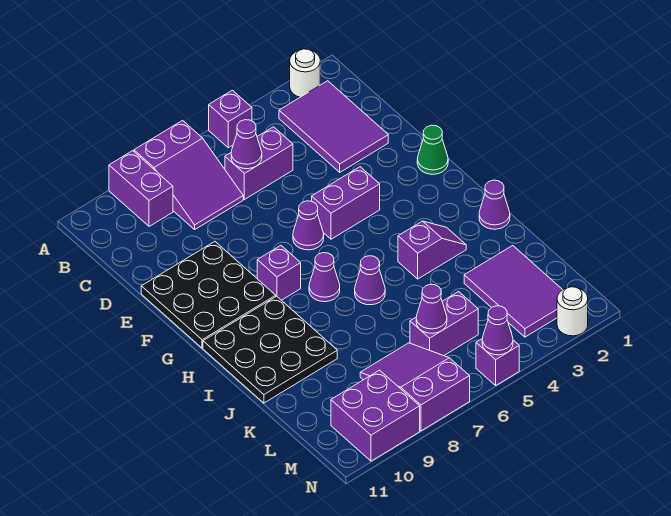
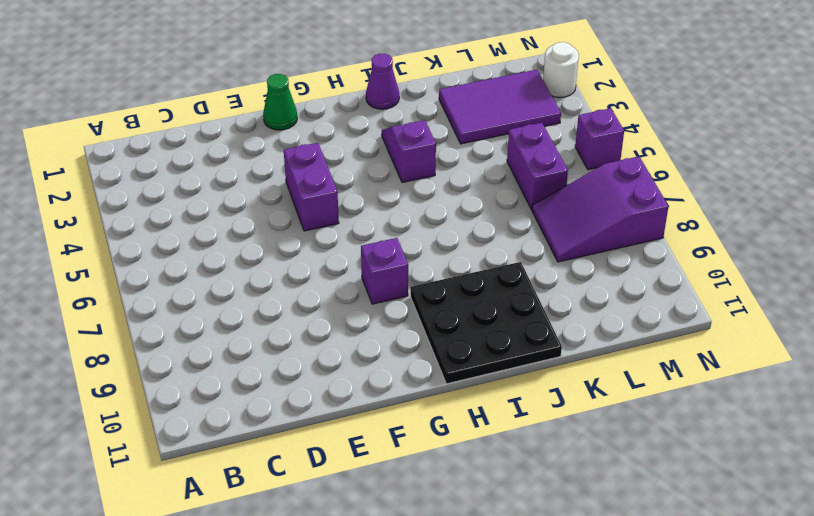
none -> white round brick A2 level 1
none -> purple brick A5 level 1
none -> purple slope A7:C8 level 1 top A

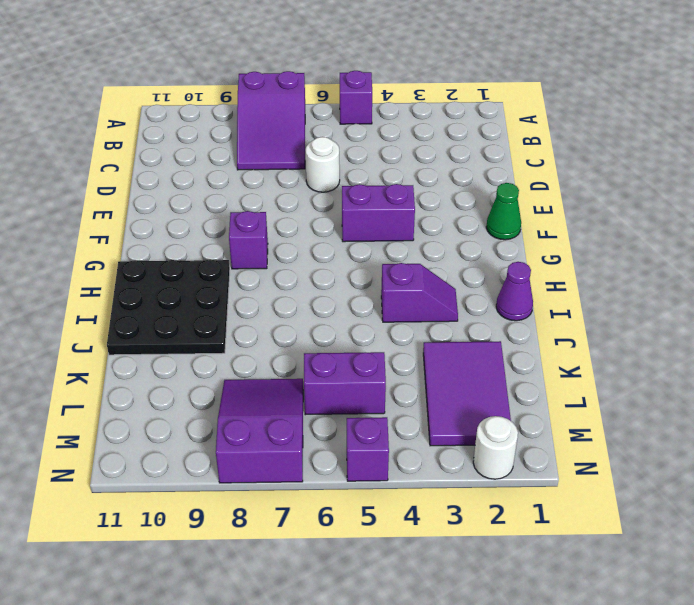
white round brick D6 level 1 -> white round brick A2 level 1
none -> purple brick A9:B9 level 1
none -> purple tile B2:D3 level 1
none -> purple brick C5:C6 level 1

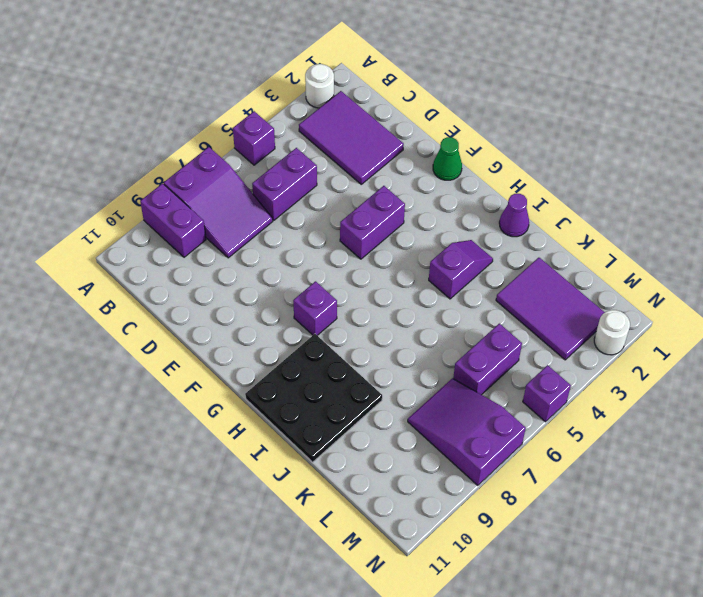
none -> black plate E9:G11 level 1
none -> purple cone F6 level 1
none -> purple cone H7 level 1

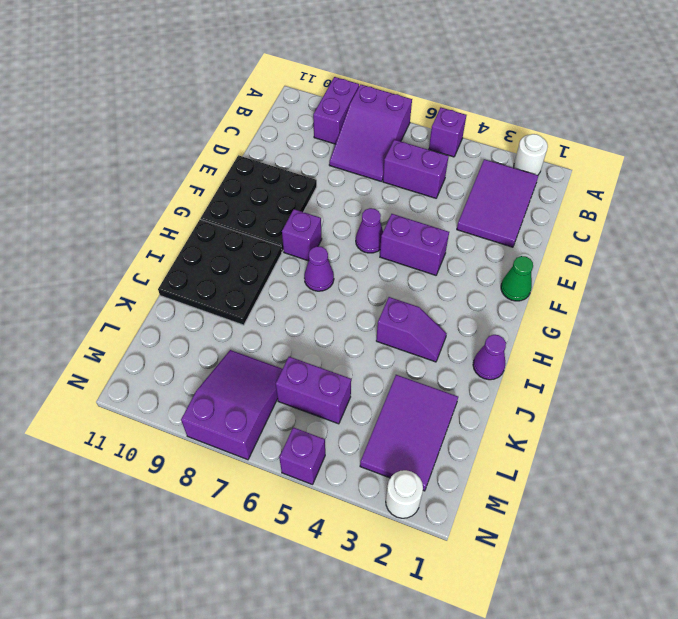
none -> purple cone I6 level 1
none -> purple brick M9:N10 level 1
none -> purple cone C6 level 2

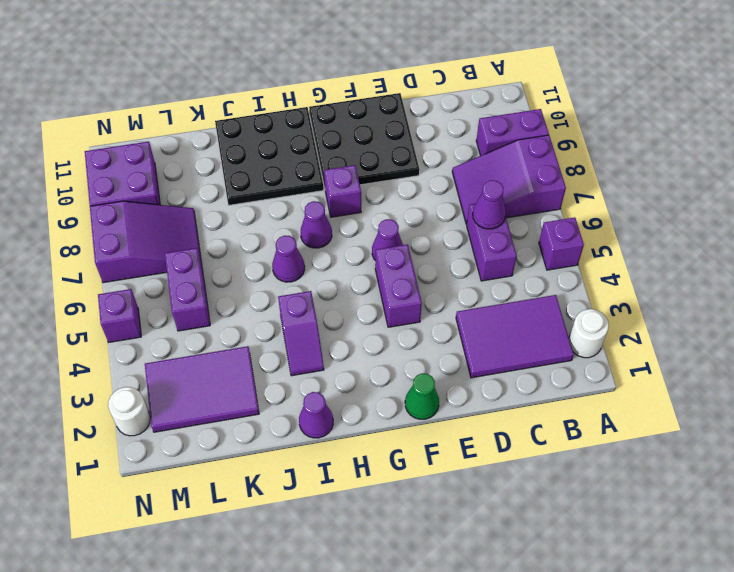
none -> purple cone L6 level 2
none -> purple cone N5 level 2

